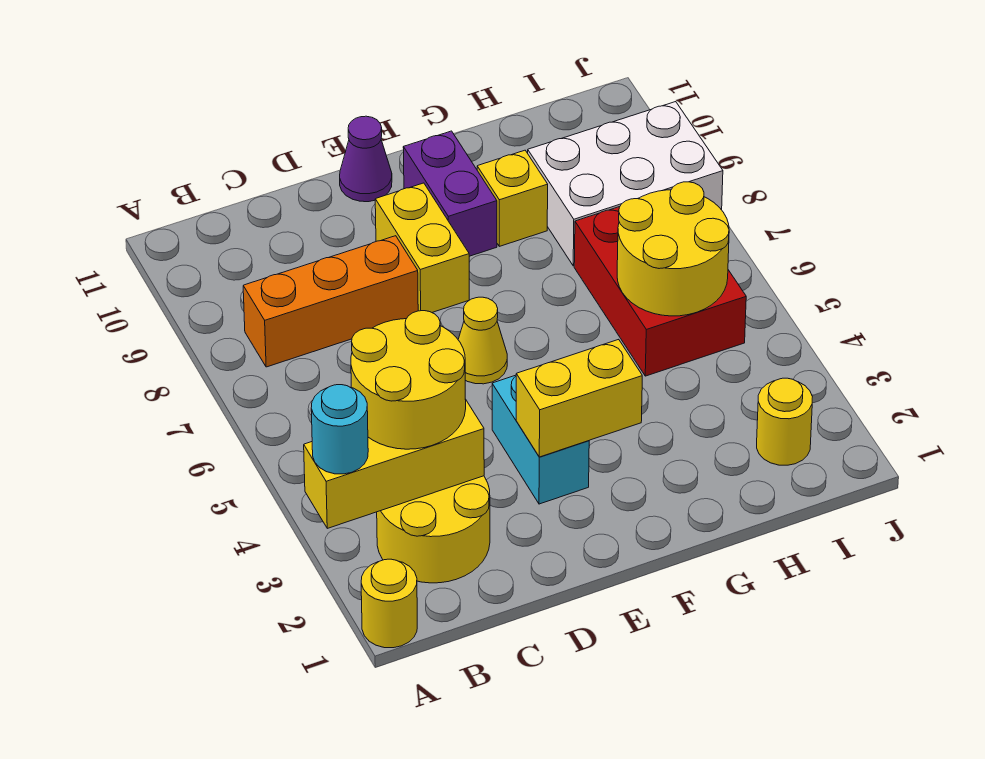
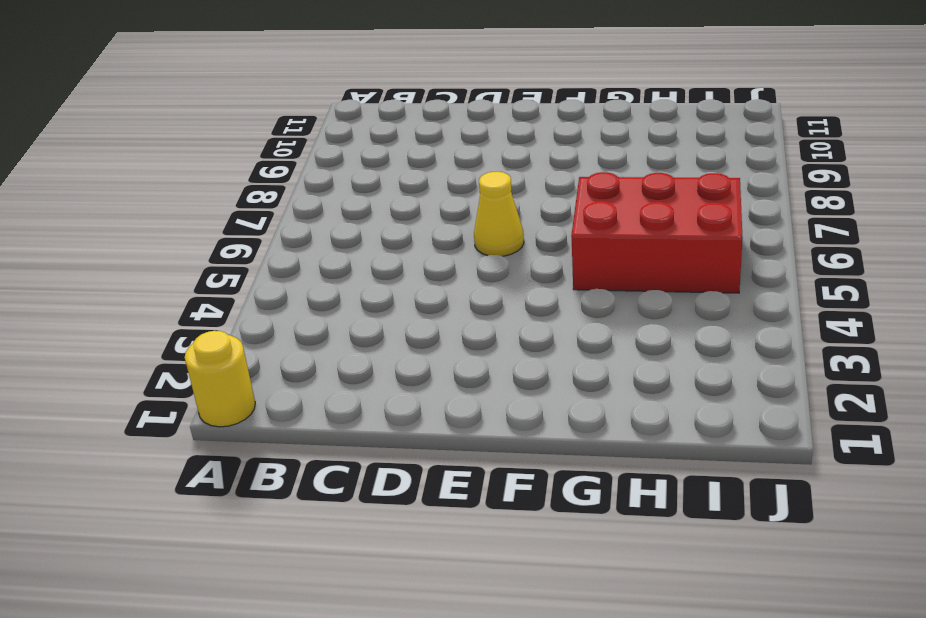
red brick G5:I6 level 1 -> red brick H5:I7 level 1
none -> yellow round brick B2:C3 level 1
none -> orange brick B8:D8 level 1
none -> cyan brick E3:E4 level 1

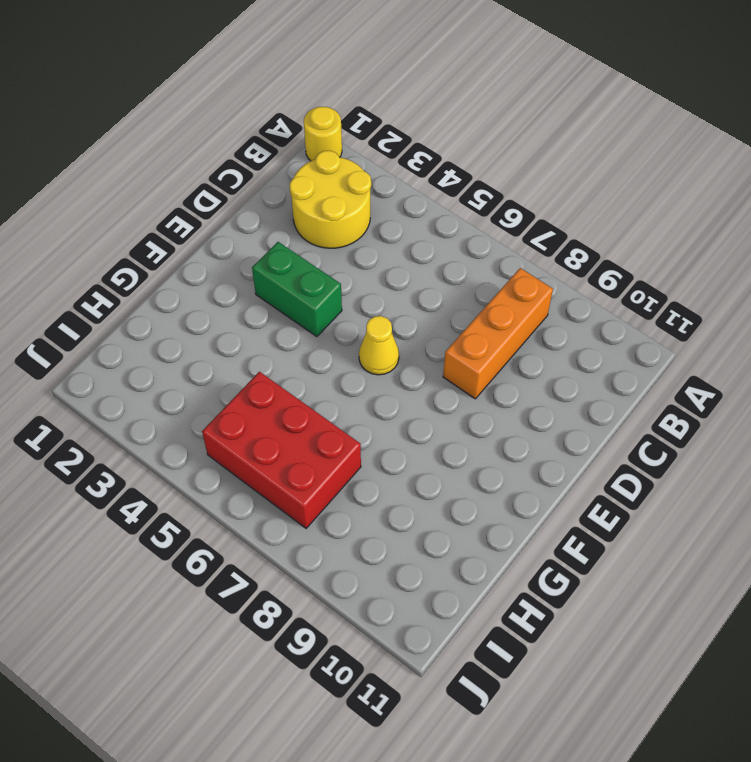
green brick E3:E4 level 1 -> cyan brick E3:E4 level 1
none -> yellow brick E8:E9 level 1
none -> purple cone E11 level 1
none -> purple brick F9:F10 level 1

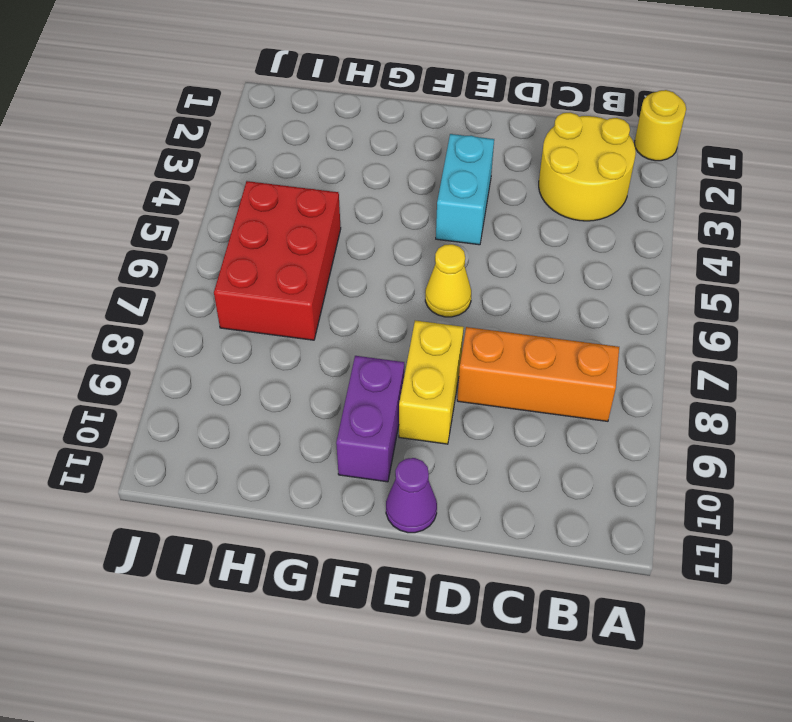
none -> yellow brick G9 level 1
none -> white brick H8:J9 level 1
none -> yellow round brick I2 level 1

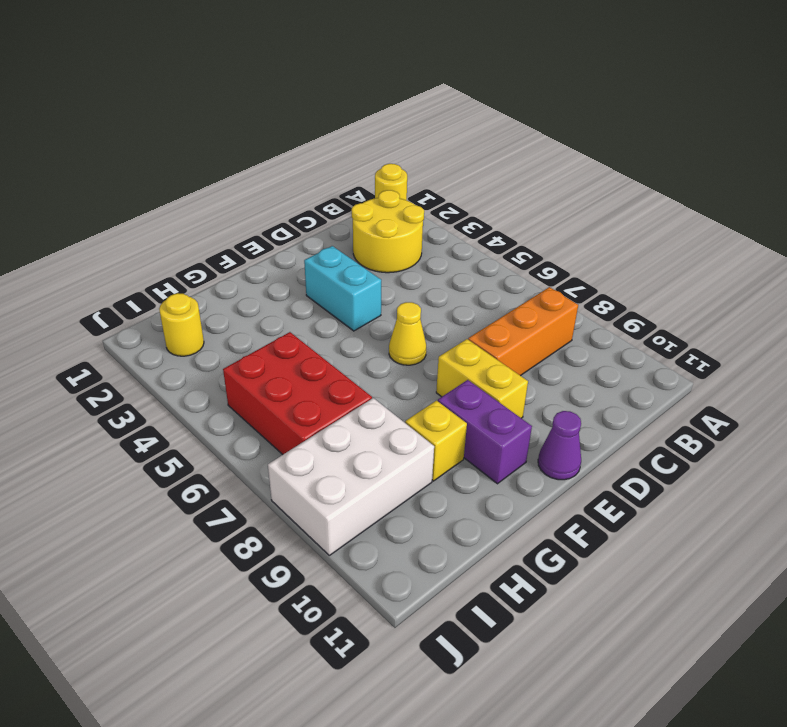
none -> yellow brick A3:C3 level 2
none -> yellow brick E3:F3 level 2
none -> yellow round brick H5:I6 level 2

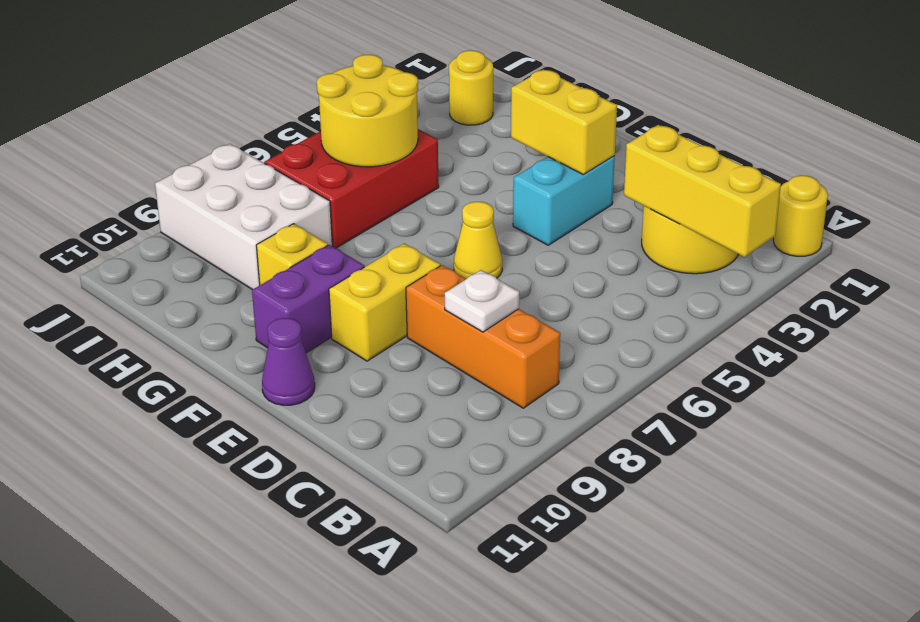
white plate C8 level 2 -> none
none -> cyan round brick A3 level 3
none -> yellow round brick B3:C4 level 3

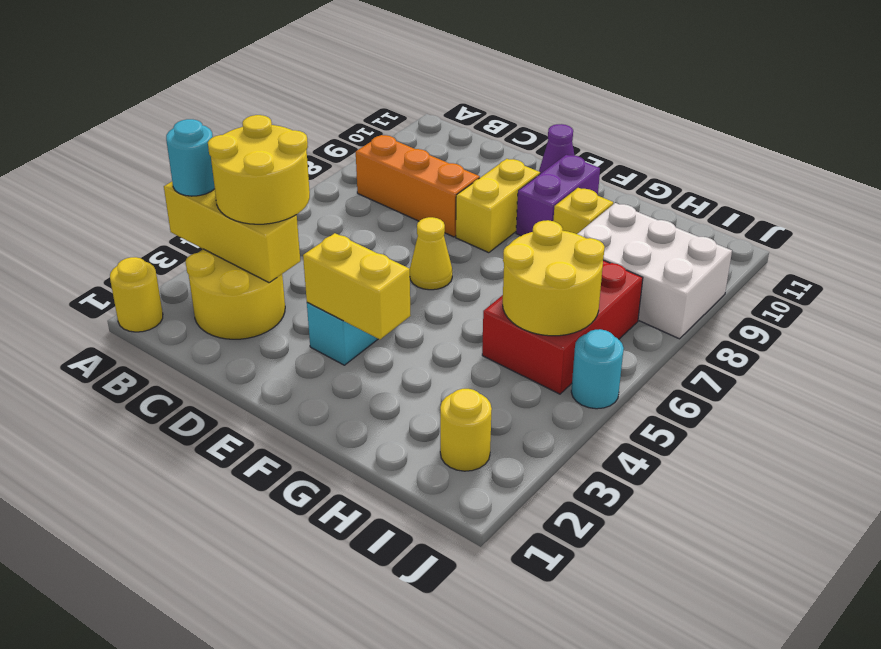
cyan round brick J5 level 1 -> none

